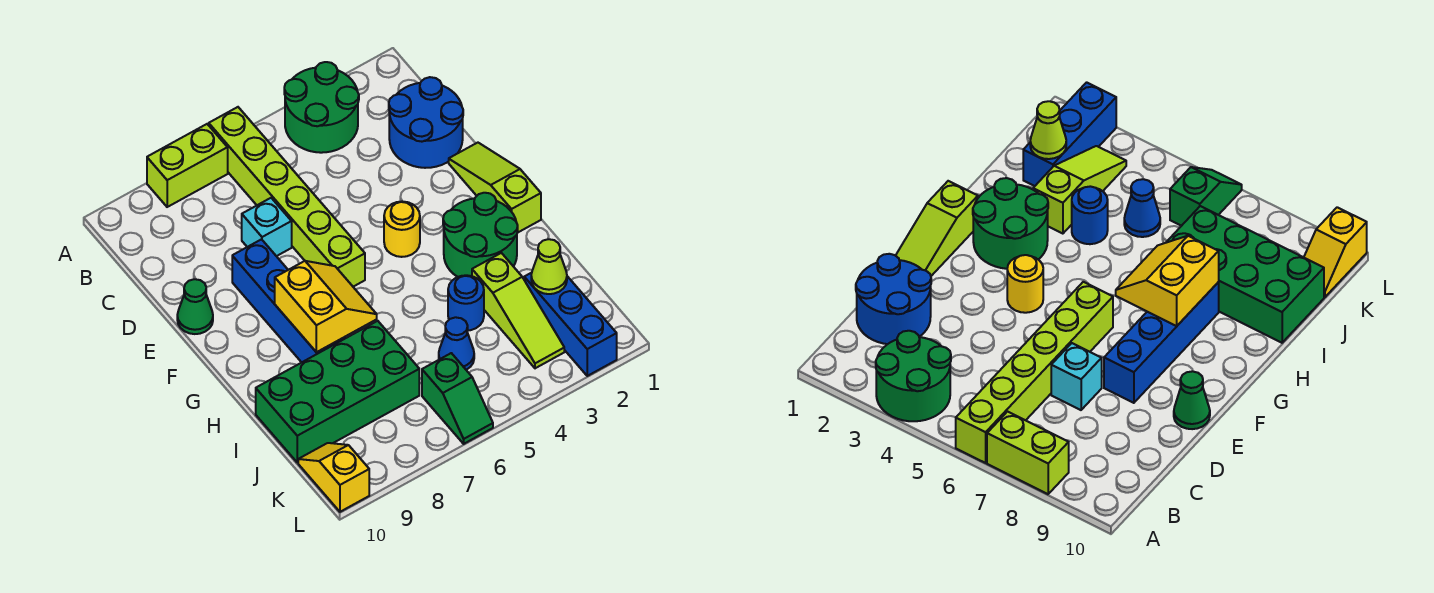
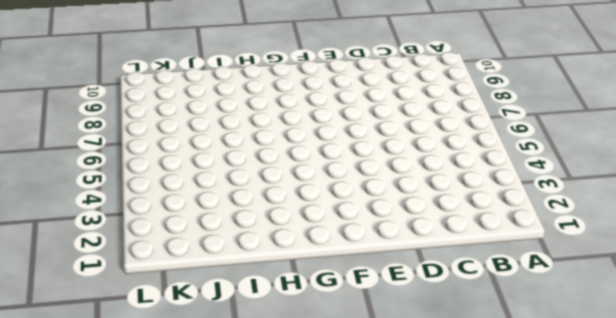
none -> green round brick A3:B4 level 1
none -> lime brick A6:F6 level 1
none -> lime brick A7:A8 level 1

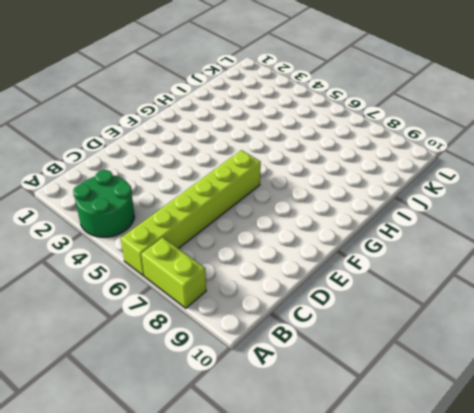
none -> blue round brick C1:D2 level 1
none -> cyan brick D7 level 1
none -> lime slope E1:G1 level 1 top G

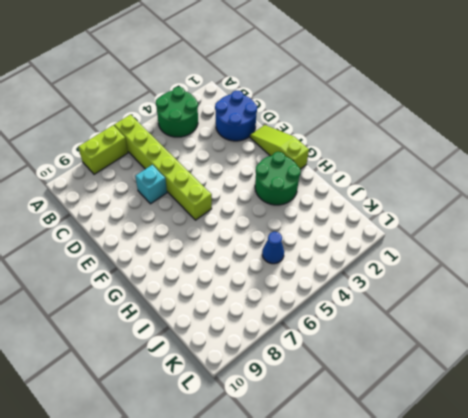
none -> blue brick E8:H8 level 1
none -> green cone E10 level 1
none -> yellow round brick F4 level 1

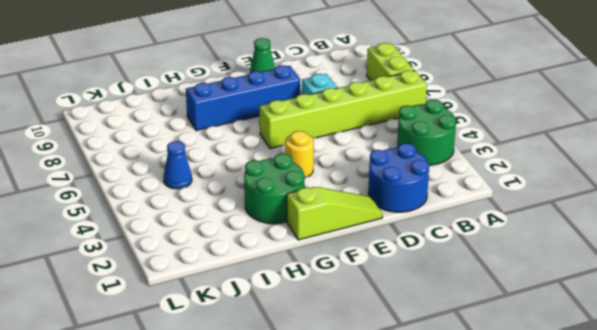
none -> lime slope I3:K3 level 1 top I
none -> blue round brick I4 level 1
none -> green brick I7:J10 level 1

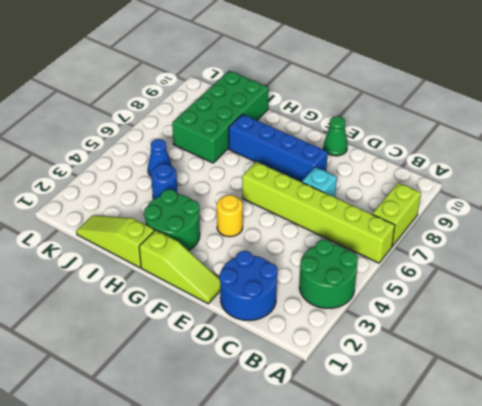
lime slope H1:J1 level 1 top H -> lime slope I3:K3 level 1 top I
none -> blue brick J2:L2 level 1
none -> green slope K6:L6 level 1 top K
none -> yellow slope K10:L10 level 1 top L

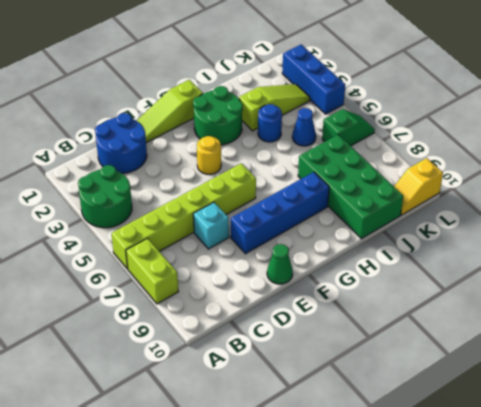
blue brick L2:L4 level 1 -> blue brick J2:L2 level 1
none -> yellow slope G7:H8 level 2 top 8
none -> lime cone J2 level 2

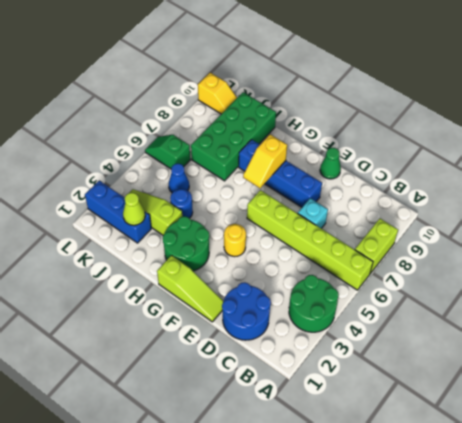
yellow slope G7:G8 level 2 top 8 -> yellow slope G7:H8 level 2 top 8

